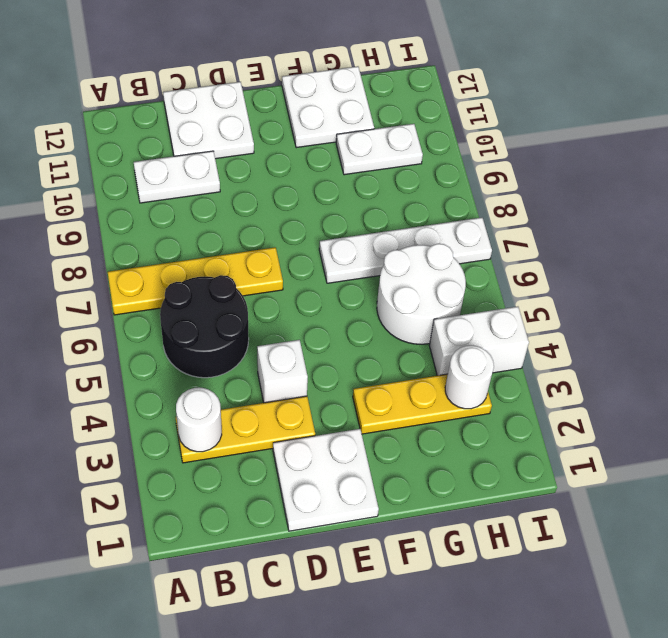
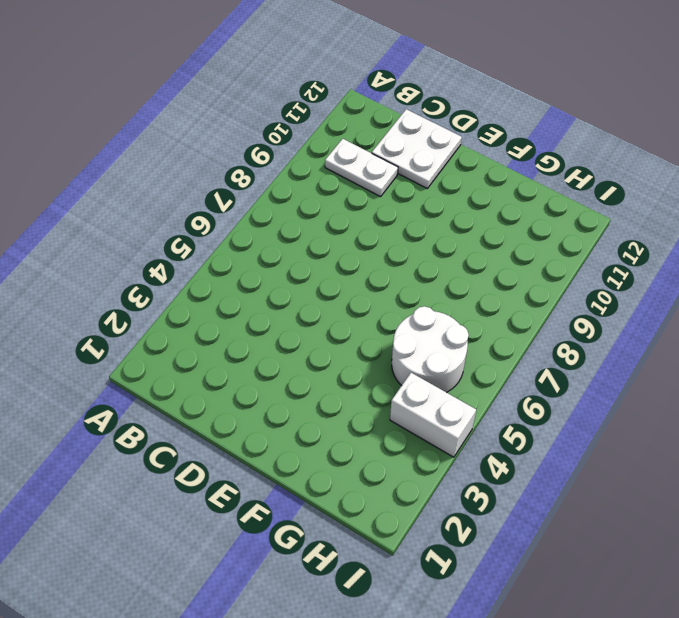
none -> yellow plate A7:D7 level 1
none -> yellow plate B3:D3 level 1
none -> black round brick B5:C6 level 1

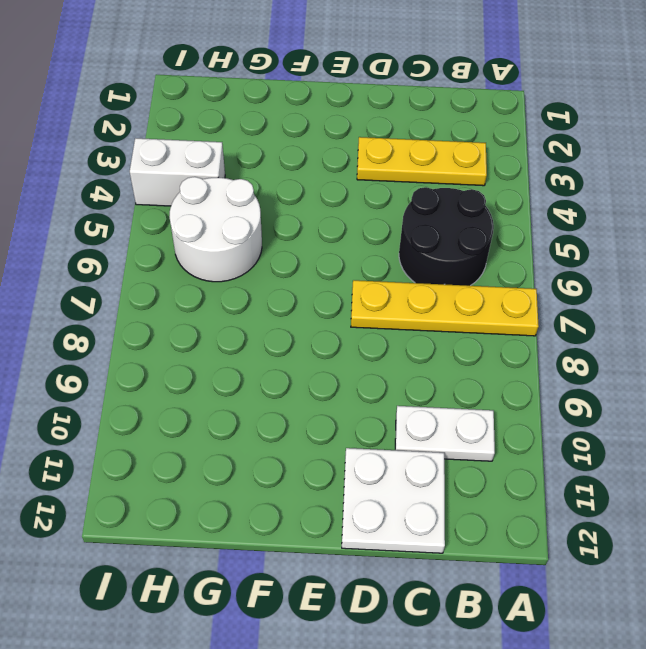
none -> white plate D1:E2 level 1
none -> white brick D4 level 1
none -> yellow plate F3:H3 level 1

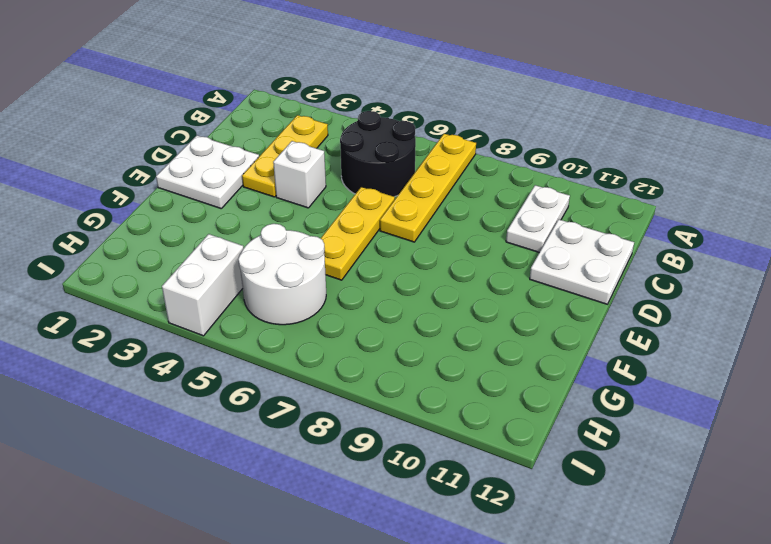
yellow plate D6:F6 level 1 -> yellow plate F3:H3 level 1
none -> white plate F7:I7 level 1
none -> white plate F11:G12 level 1
none -> white plate G10:H10 level 1

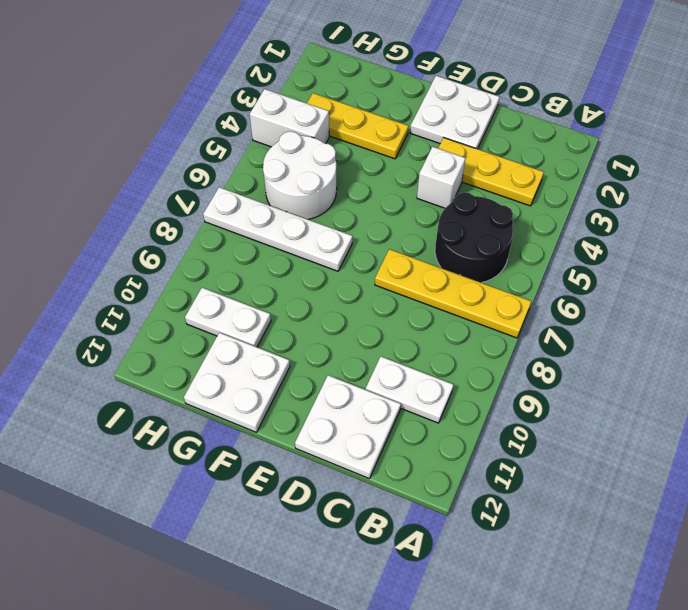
none -> white round brick B3 level 2
none -> white round brick H3 level 2

